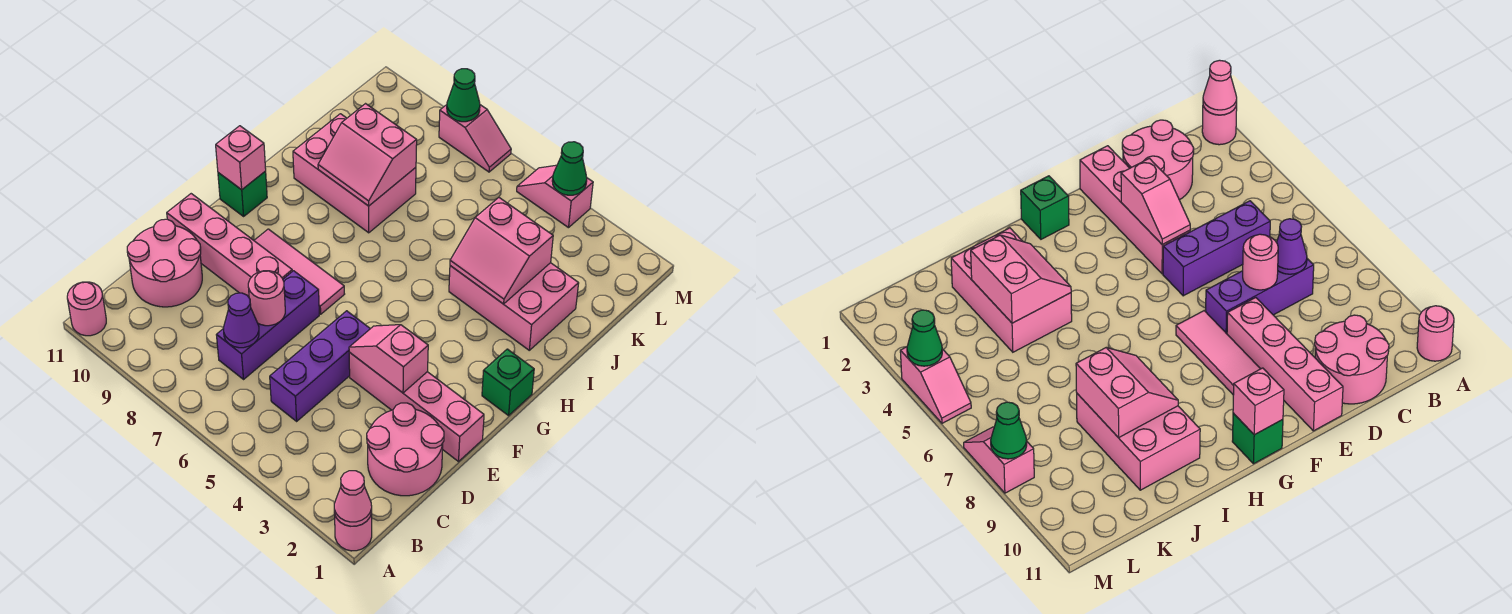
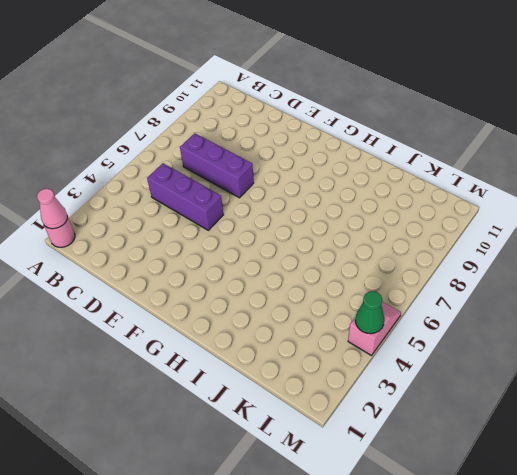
none -> pink round brick A11 level 1
none -> pink round brick C1:D2 level 1
none -> pink round brick C10:D11 level 1

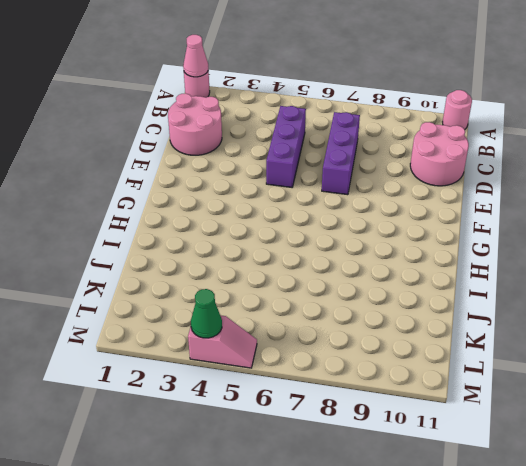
none -> pink brick E1:E4 level 1
none -> pink brick E8:E11 level 1
none -> pink tile F7:F9 level 1

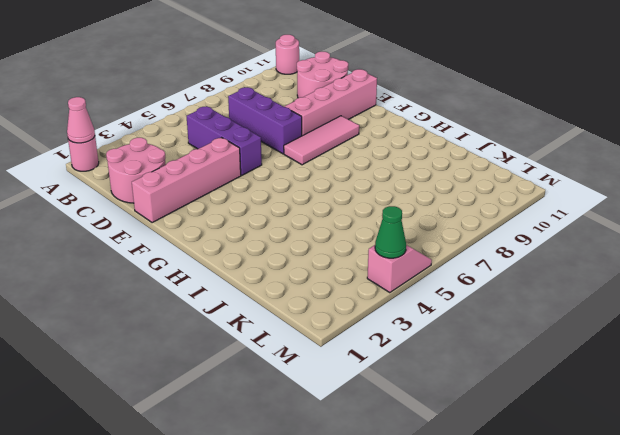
none -> green brick G1 level 1
none -> green brick G11 level 1
none -> pink brick I2:J4 level 1

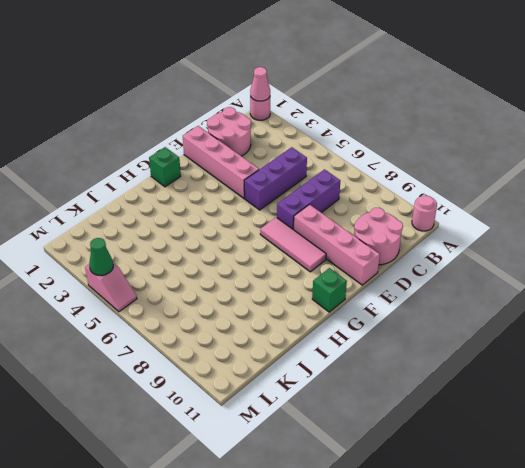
none -> pink brick I2:J4 level 1
none -> pink brick I8:J10 level 1
none -> pink slope M7:M8 level 1 top 8

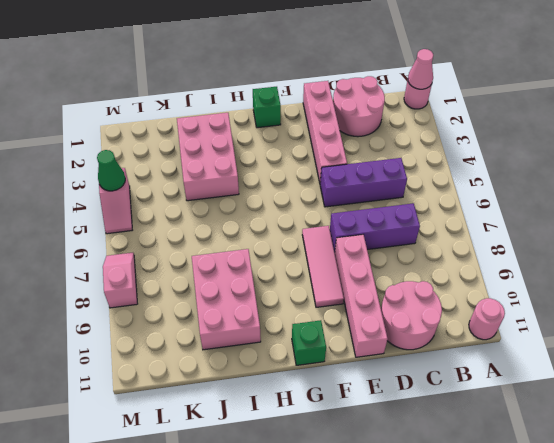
none -> purple cone C7 level 2
none -> pink round brick D7 level 2
none -> pink slope E3:E4 level 2 top 3

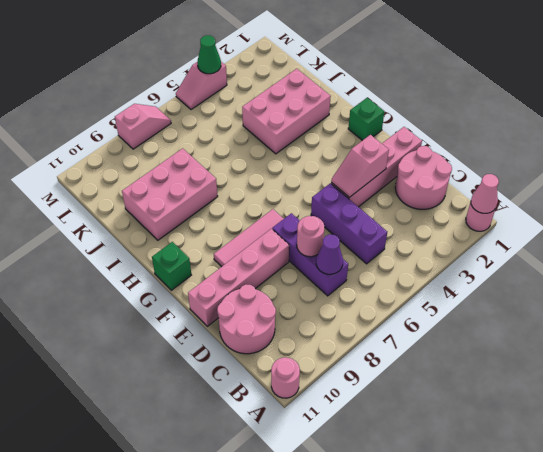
none -> pink brick G11 level 2
none -> pink slope I3:J4 level 2 top J
none -> pink slope I8:J9 level 2 top J

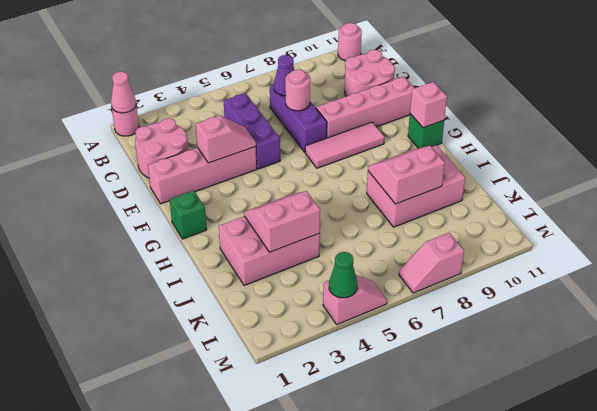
none -> green cone M8 level 2

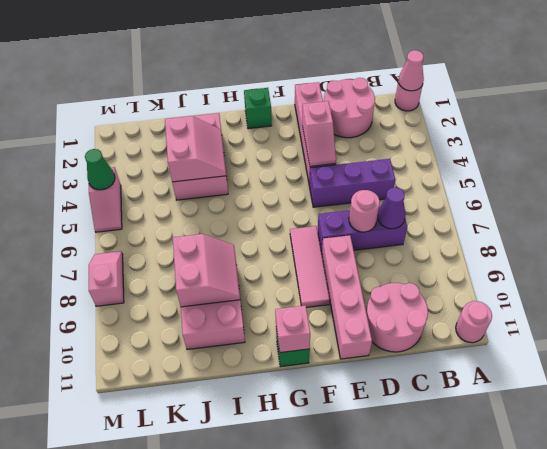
none -> green cone M8 level 2

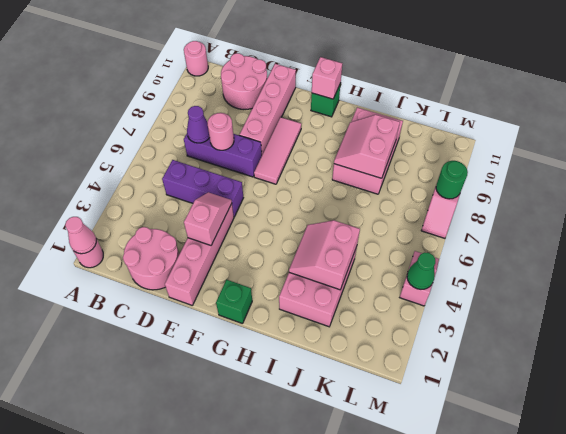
green round brick M8 level 2 -> green cone M8 level 2

